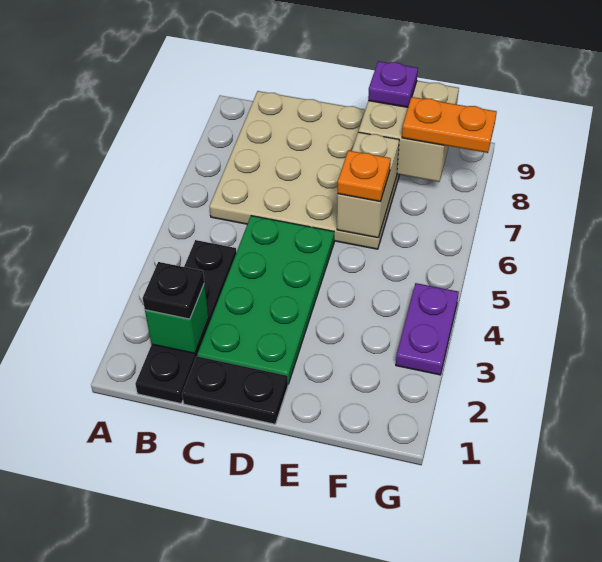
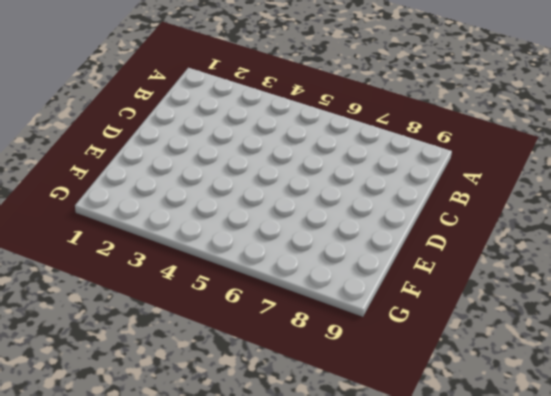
none -> black plate B1:B4 level 1
none -> tan plate B6:E9 level 1
none -> black plate C1:D1 level 1

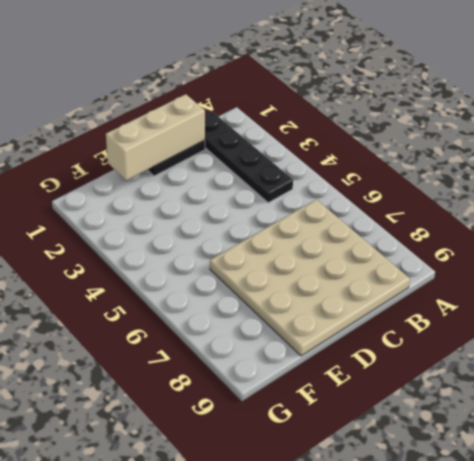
tan brick C1:E1 level 2 -> none
none -> green plate C2:D5 level 1
none -> purple plate G3:G4 level 1
none -> green brick B2 level 2

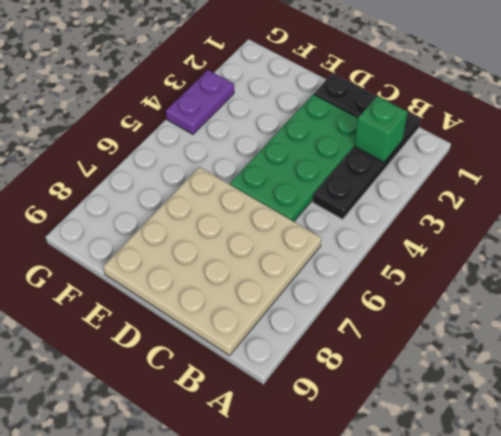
none -> tan brick E6:E7 level 2
none -> tan brick E8:F9 level 2
none -> black plate B2 level 3

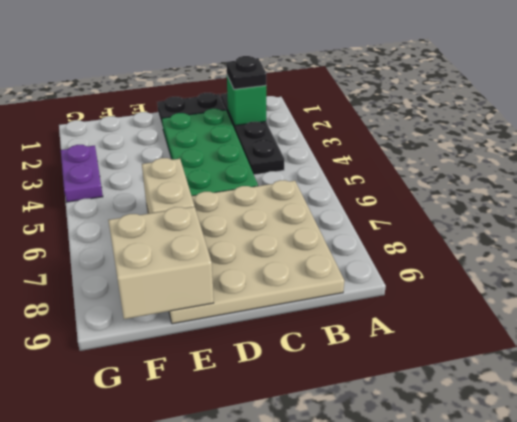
none -> orange plate E6 level 3
none -> purple plate E9 level 3
none -> orange plate F8:G8 level 3

